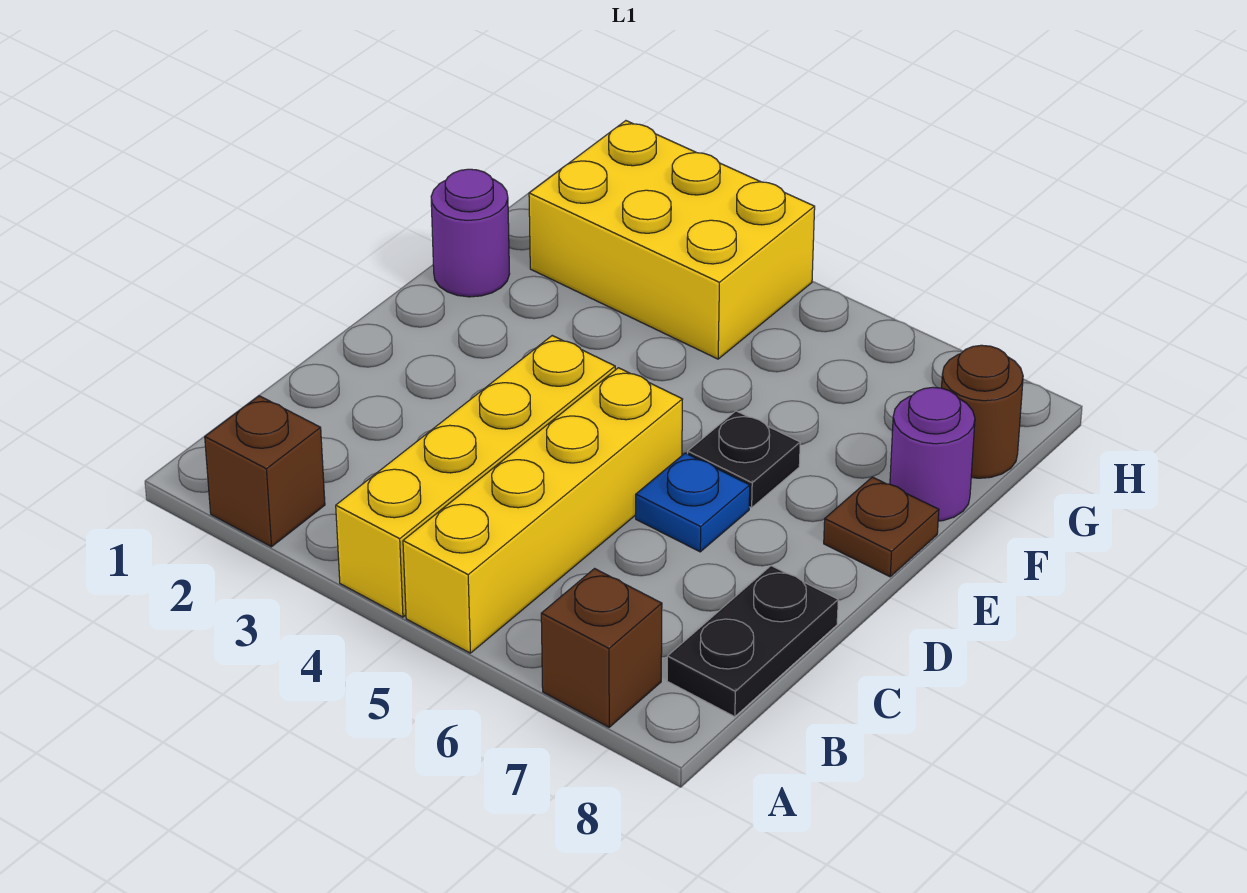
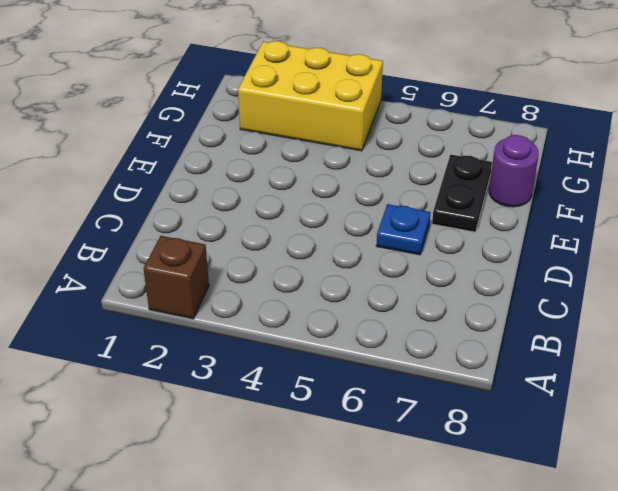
black plate E7:F7 level 1 -> black plate B8:C8 level 1
none -> yellow brick A4:D4 level 1
none -> yellow brick A5:D5 level 1
none -> brown brick A7 level 1

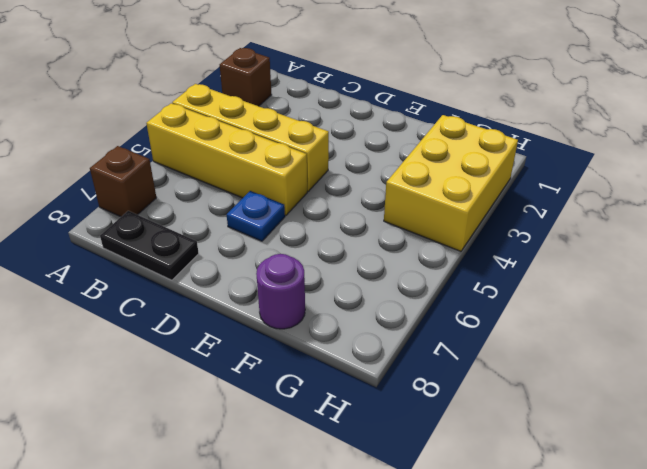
none -> black plate E6 level 1
none -> brown plate E8 level 1
none -> purple round brick F1 level 1

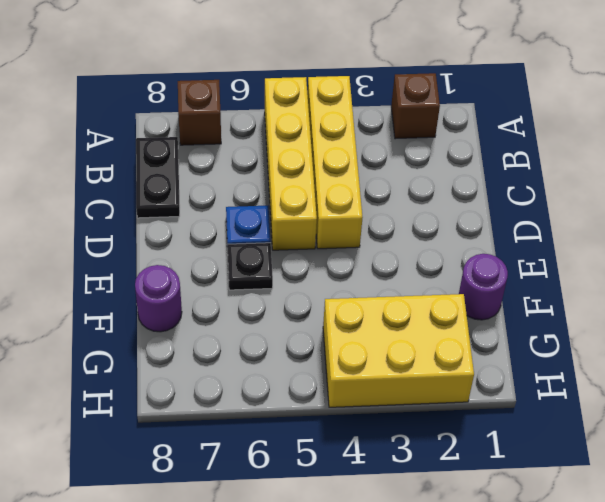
none -> brown plate E8 level 1
none -> brown round brick G8 level 1

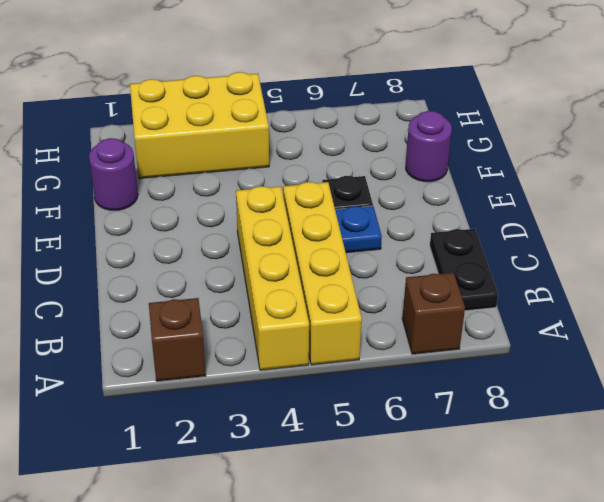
none -> brown plate E8 level 1
none -> brown round brick G8 level 1

